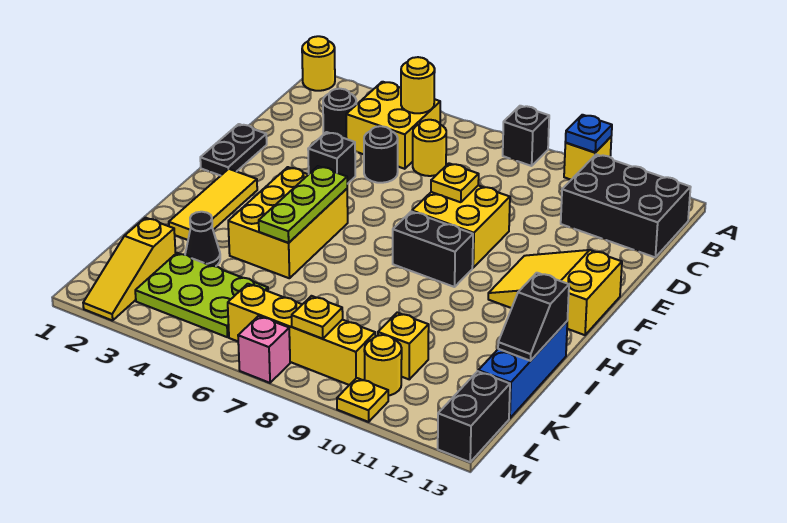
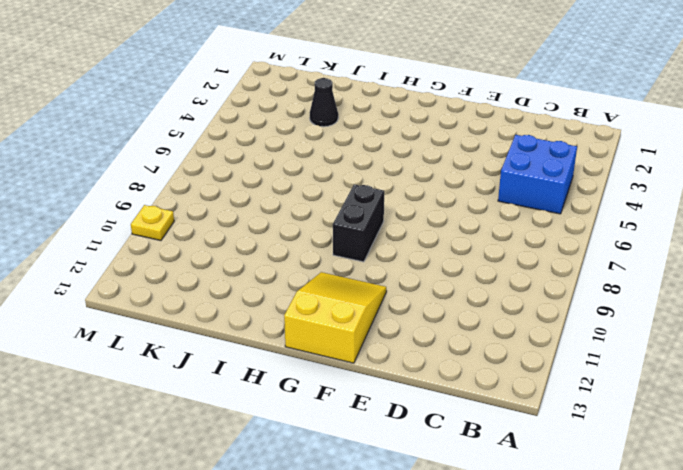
blue brick B4:C5 level 1 -> yellow brick B4:C5 level 1
none -> yellow round brick A1 level 1
none -> black brick A8 level 1
none -> yellow brick A10 level 1
none -> black brick B11:C13 level 1

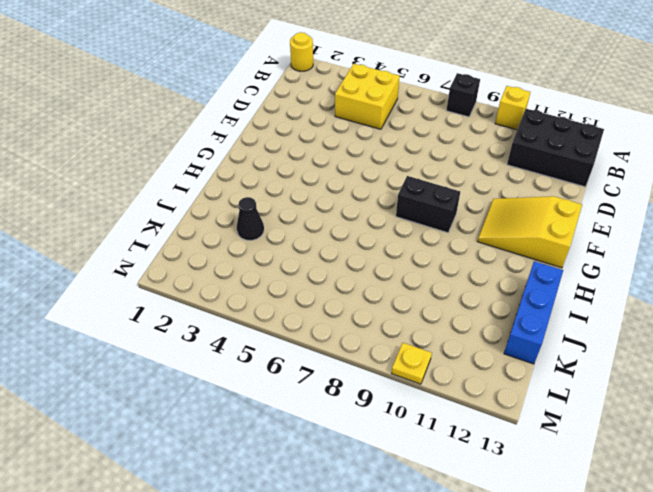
none -> black round brick C3 level 1
none -> yellow round brick C6 level 1
none -> black round brick D5 level 1
none -> black plate E1:F1 level 1

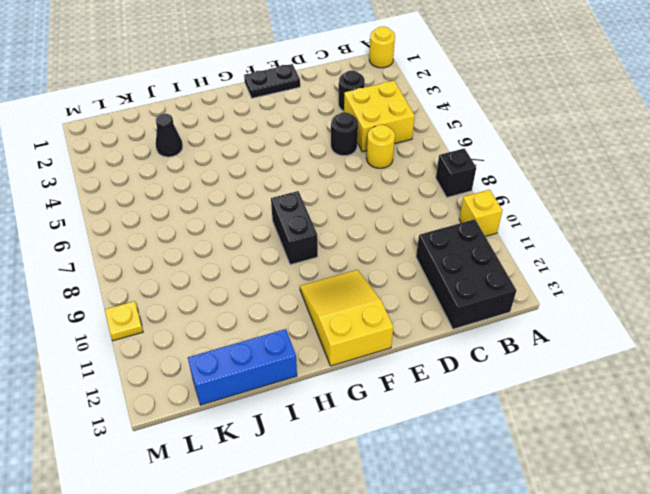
none -> black brick E4 level 1
none -> yellow brick E8:F9 level 1
none -> yellow tile G2:I2 level 1
none -> yellow brick G4:I5 level 1

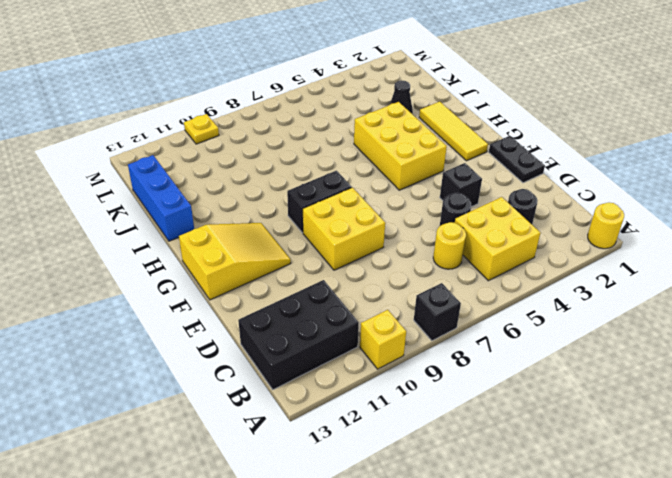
none -> yellow slope K2:M2 level 1 top K
none -> lime plate K3:L5 level 1
none -> yellow brick K10 level 1
none -> yellow brick L6:L9 level 1

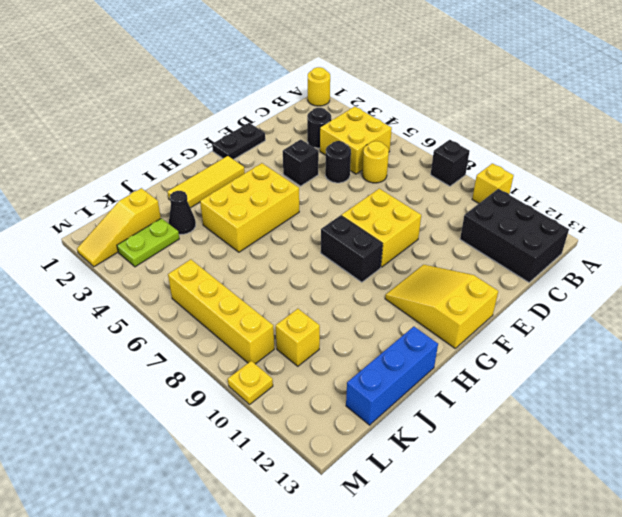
lime plate K3:L3 level 1 -> lime plate K3:L5 level 1
none -> yellow round brick L10 level 1
none -> black brick L13:M13 level 1
none -> pink brick M7 level 1
none -> blue plate A10 level 2

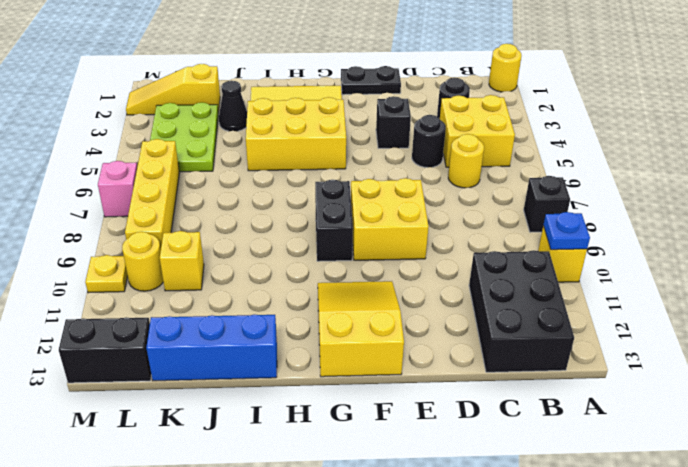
none -> yellow round brick B5 level 2
none -> yellow plate E8 level 2
none -> lime plate G5:I5 level 2
none -> black slope I13:J13 level 2 top I

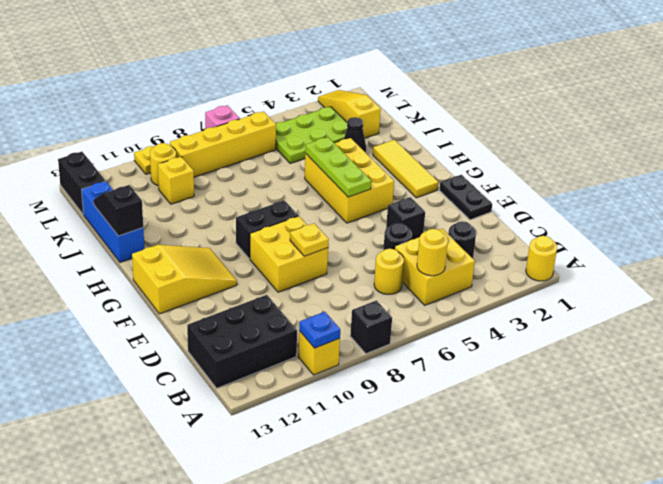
none -> yellow plate L8 level 2

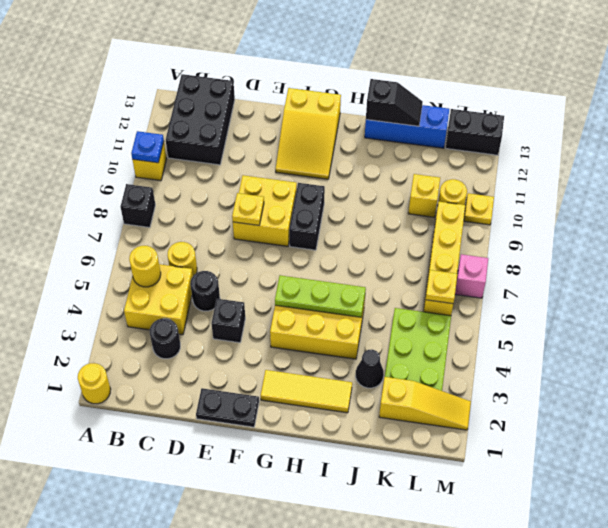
yellow plate L6 level 2 -> yellow plate L8 level 2

